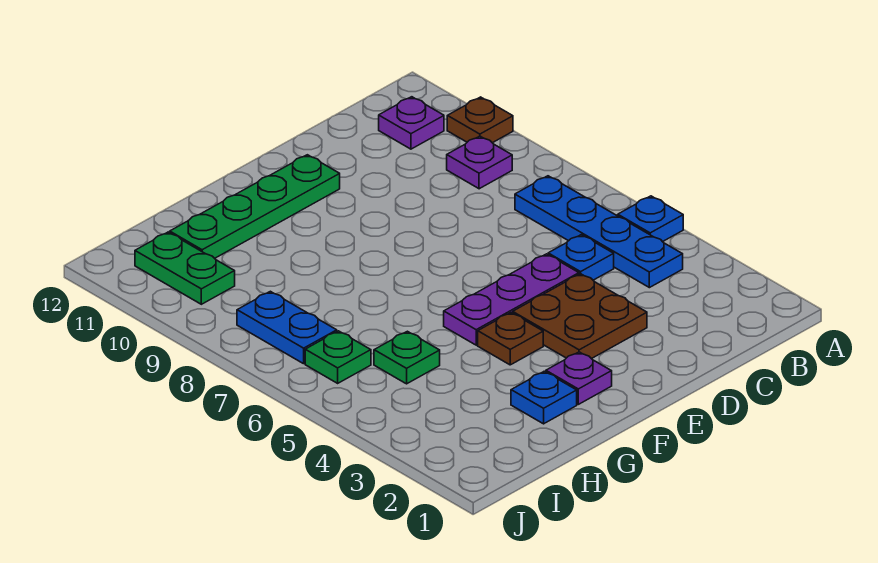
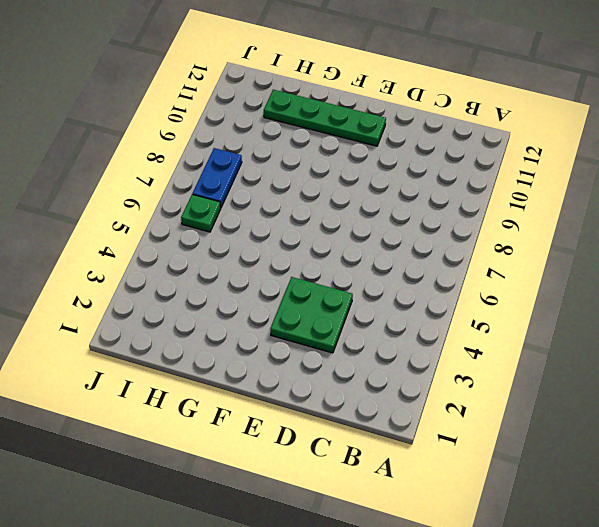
green plate D3:E4 level 1 -> brown plate D3:E4 level 1
none -> blue plate A5 level 1
none -> brown plate A10 level 1
none -> blue plate B4:B7 level 1

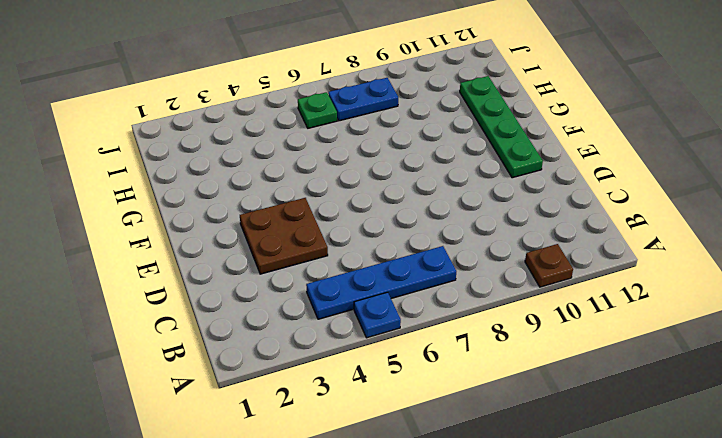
none -> purple plate B9 level 1
none -> purple plate B11 level 1
none -> blue plate C5 level 1

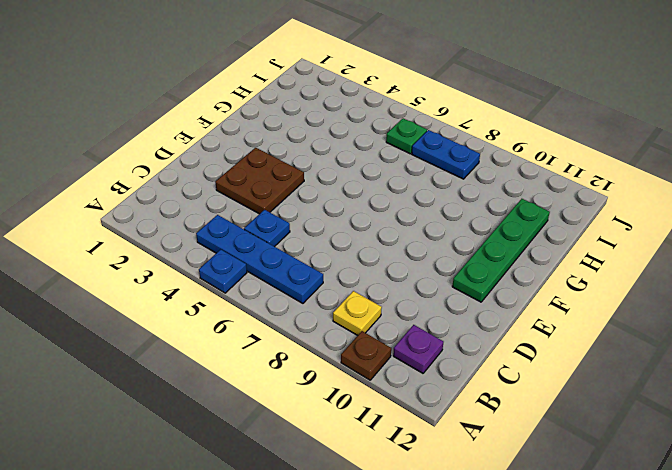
yellow plate B9 level 1 -> purple plate B9 level 1
none -> purple plate D5:F5 level 1
none -> purple plate F2 level 1
none -> brown plate F4 level 1

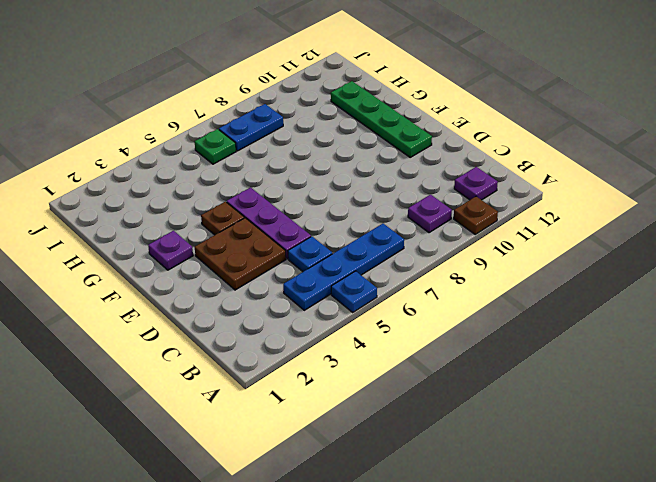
none -> blue plate G2 level 1
none -> green plate H5 level 1
none -> green plate I10:I11 level 1

